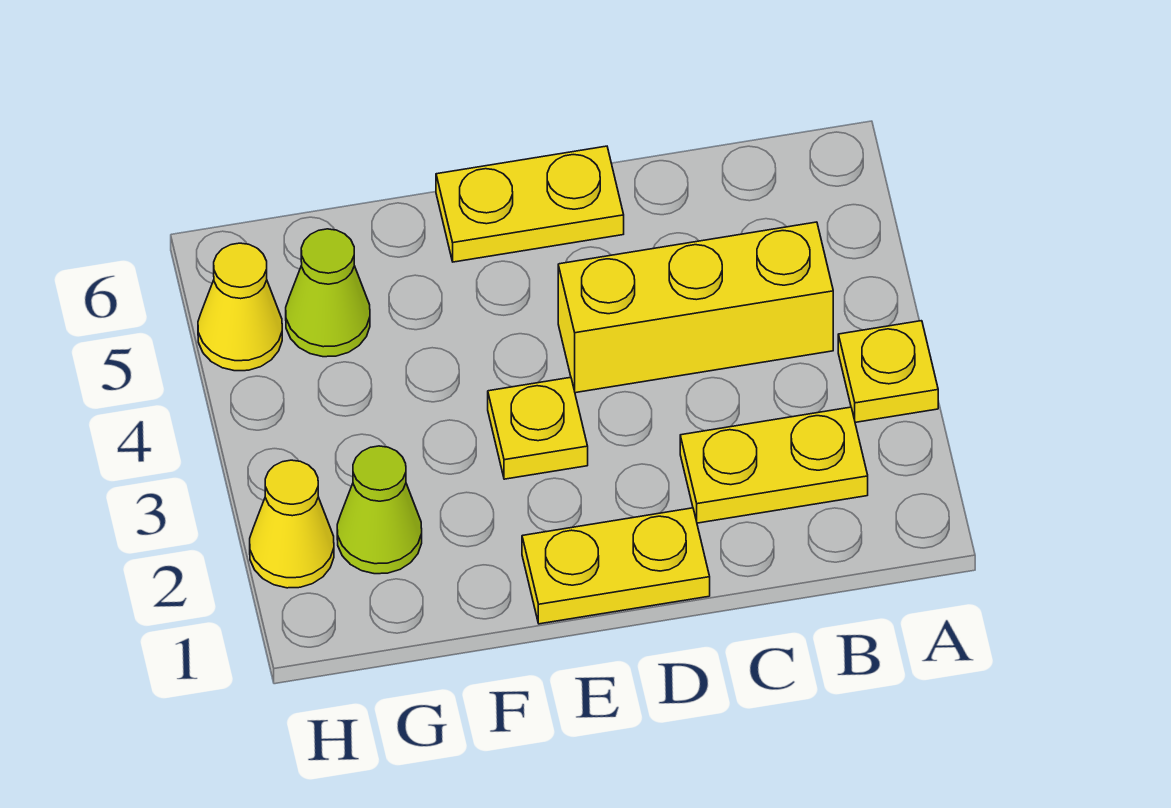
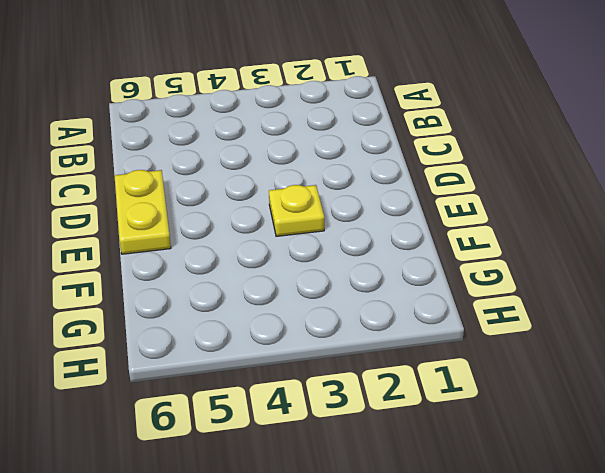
none -> yellow plate A3 level 1
none -> yellow plate B2:C2 level 1

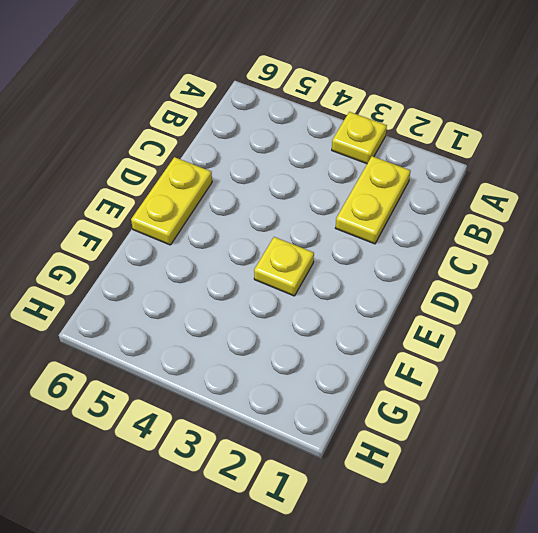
none -> yellow brick B4:D4 level 1
none -> yellow plate D1:E1 level 1

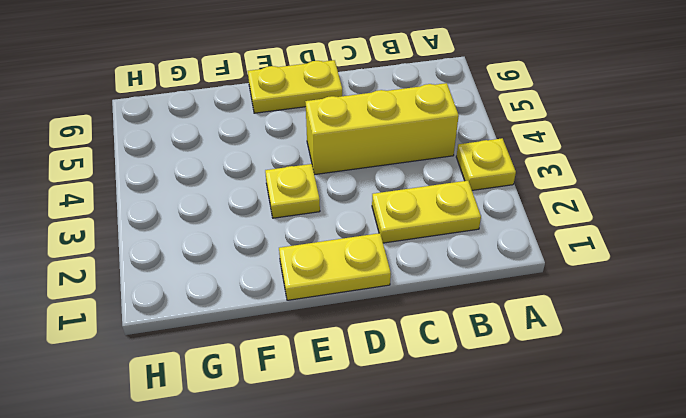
none -> lime cone G2 level 1
none -> lime cone G5 level 1

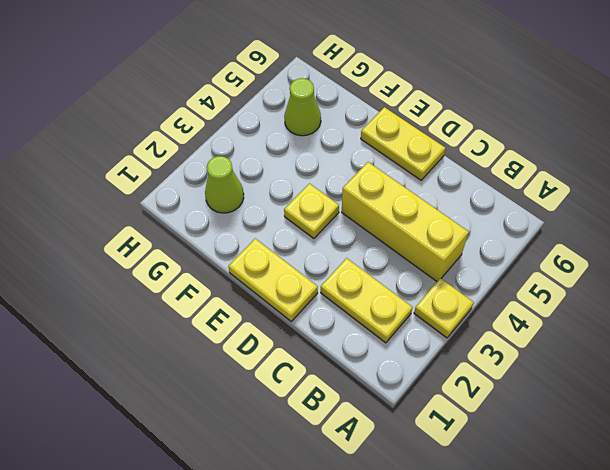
none -> yellow cone H2 level 1
none -> yellow cone H5 level 1

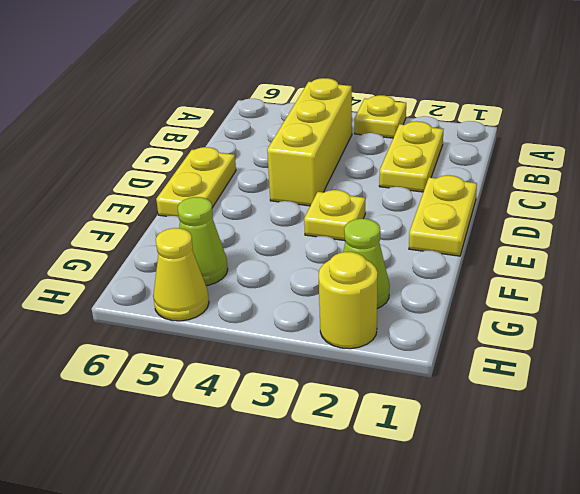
yellow round brick H2 level 1 -> yellow cone H2 level 1

